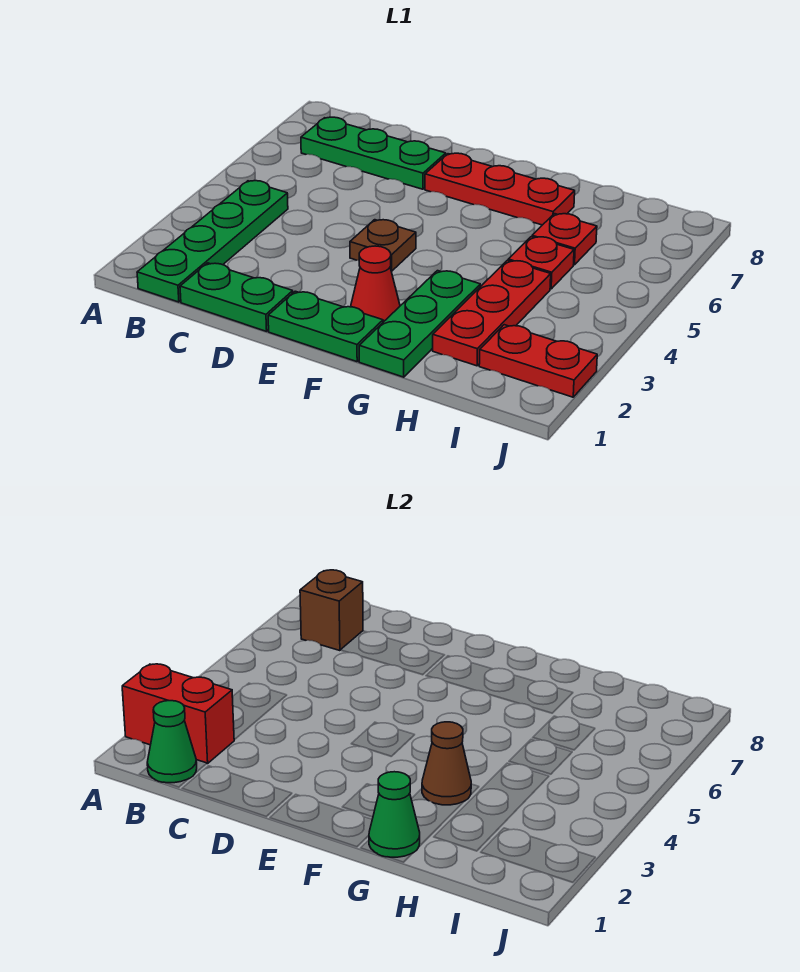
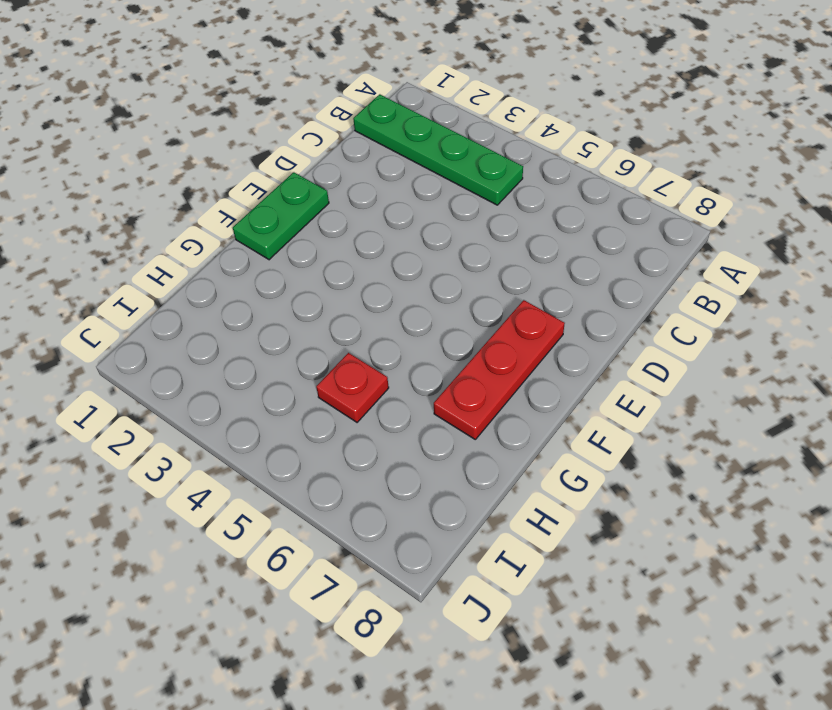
none -> green plate B7:D7 level 1
none -> green plate C1:D1 level 1
none -> brown plate E4 level 1

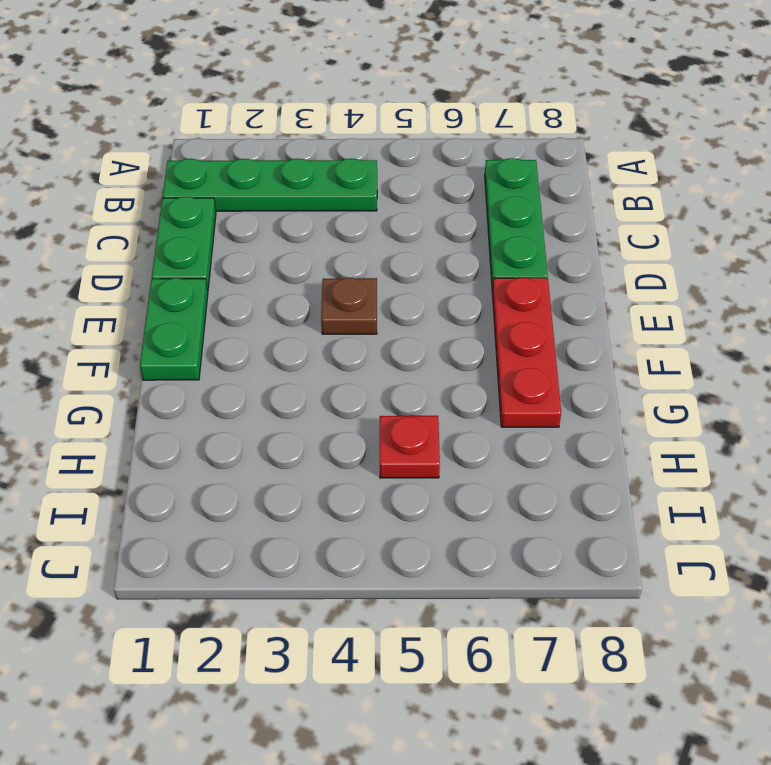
none -> red cone F2 level 1
none -> green plate G1:G3 level 1
none -> red plate H2:H4 level 1

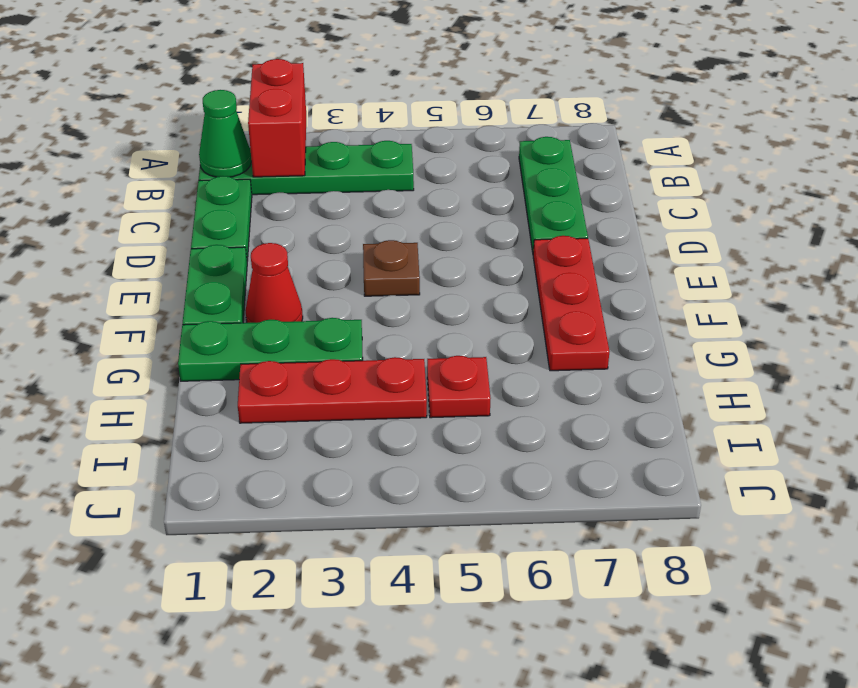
none -> red plate H6 level 1
none -> red plate I2:J2 level 1
none -> brown brick B7 level 2

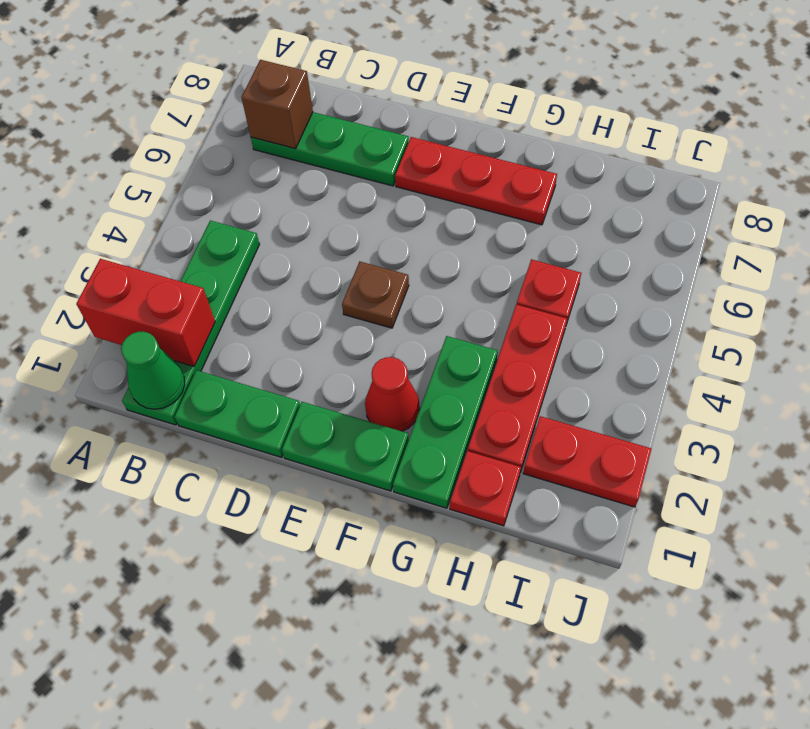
red plate H1 level 1 -> red plate H6 level 1
none -> green cone G1 level 2
none -> brown cone G3 level 2

